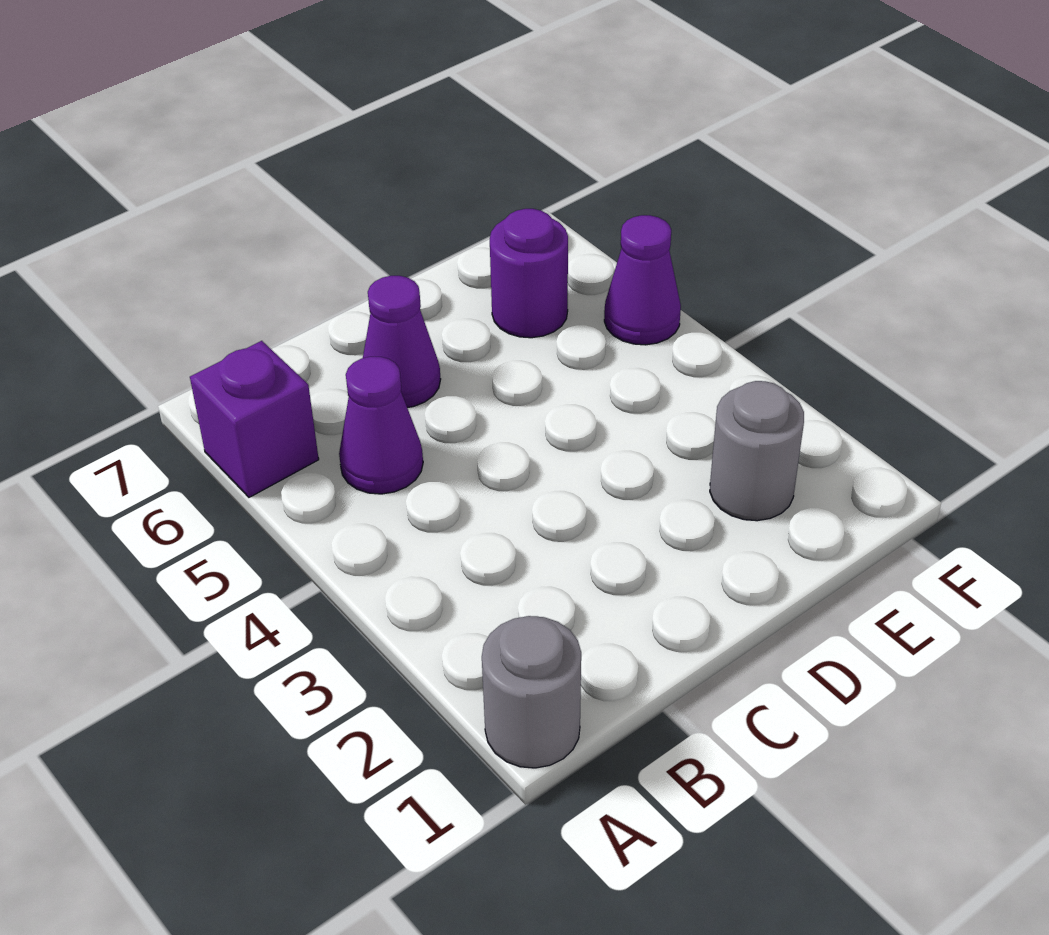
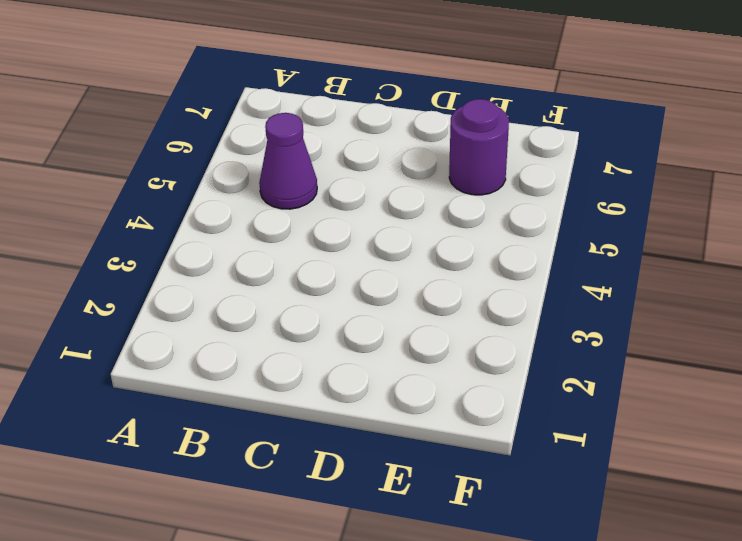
none -> grey round brick A1 level 1
none -> purple brick A6 level 1

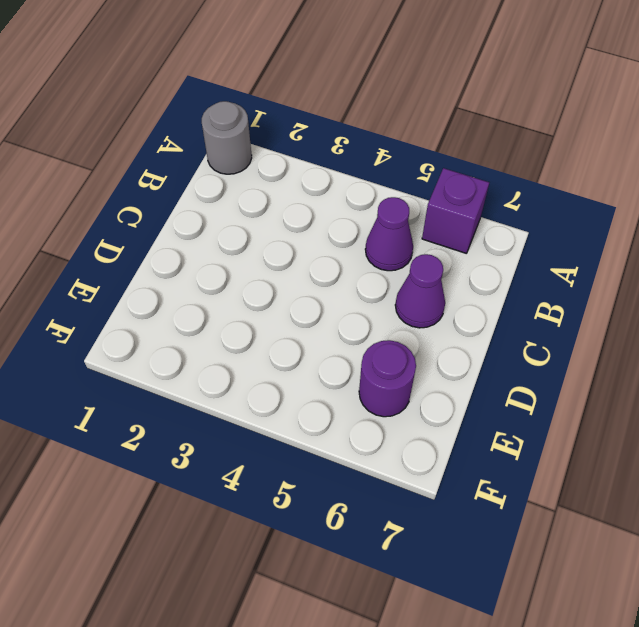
none -> grey round brick E2 level 1
none -> purple cone F5 level 1

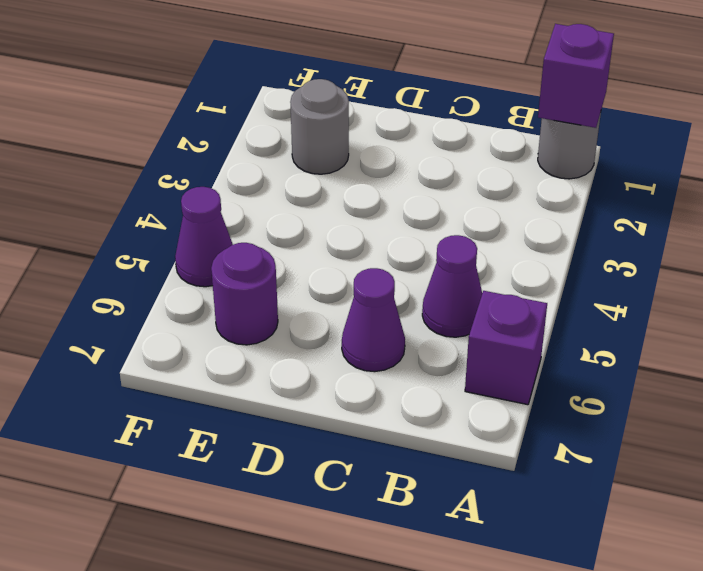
purple brick A1 level 2 -> none

